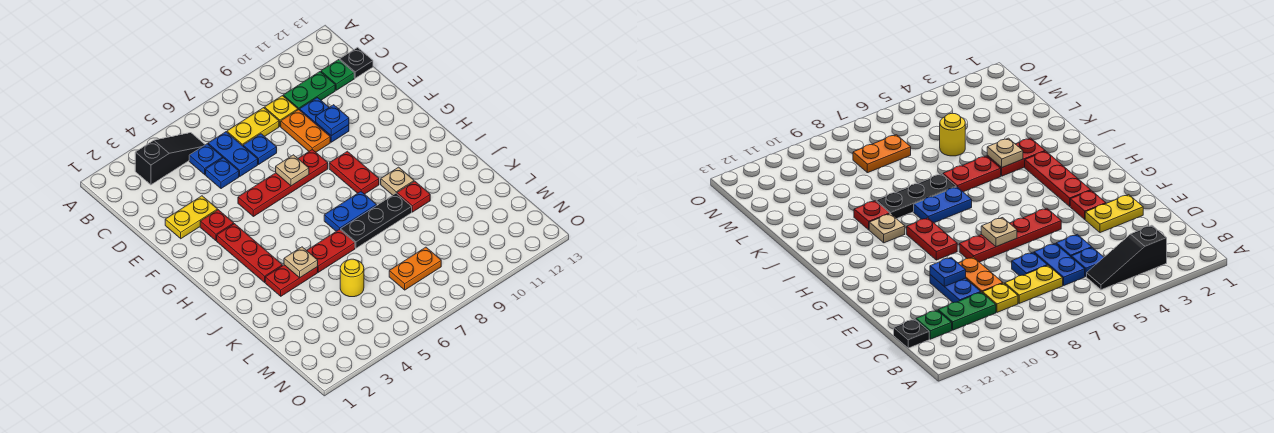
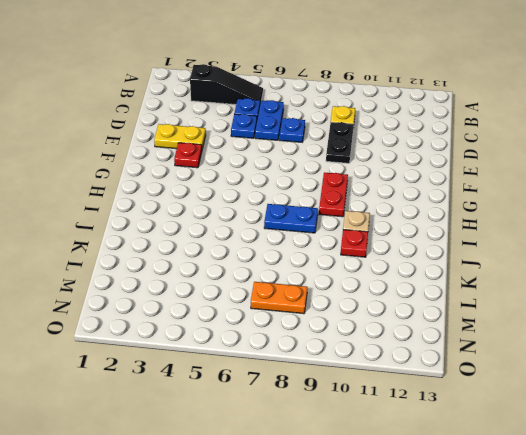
black plate D9:E9 level 1 -> orange plate D9:E9 level 1
none -> yellow plate C7:C8 level 1
none -> green plate C10:C11 level 1
none -> green plate C12 level 1

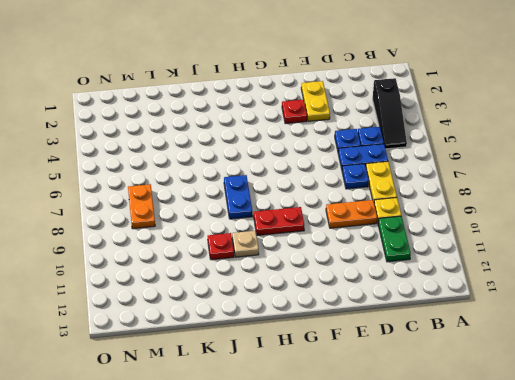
none -> green plate C12 level 1
none -> black plate C13 level 1
none -> blue plate D10:E10 level 1

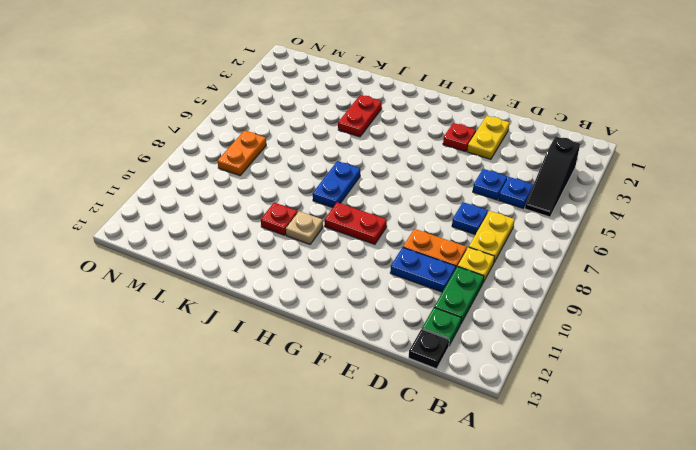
none -> blue plate C6:D6 level 1
none -> red plate F5:F8 level 1
none -> red plate G3:I3 level 1

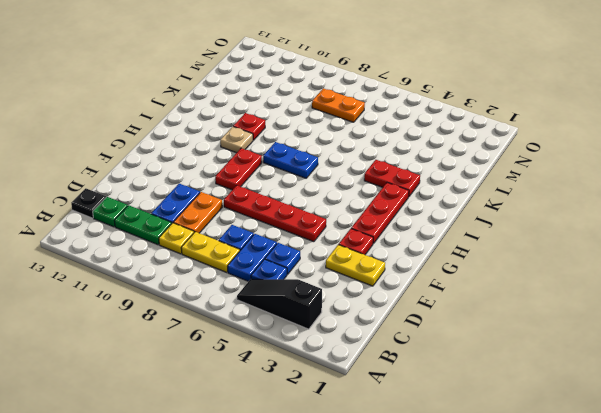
none -> red plate J5:J6 level 1
none -> black plate J7:J9 level 1
none -> yellow round brick L5 level 1

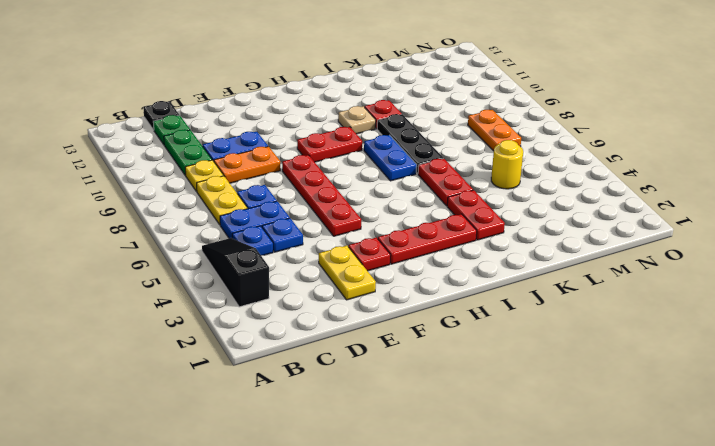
none -> blue plate E10 level 2
none -> tan plate F7 level 2
none -> tan plate J4 level 2

